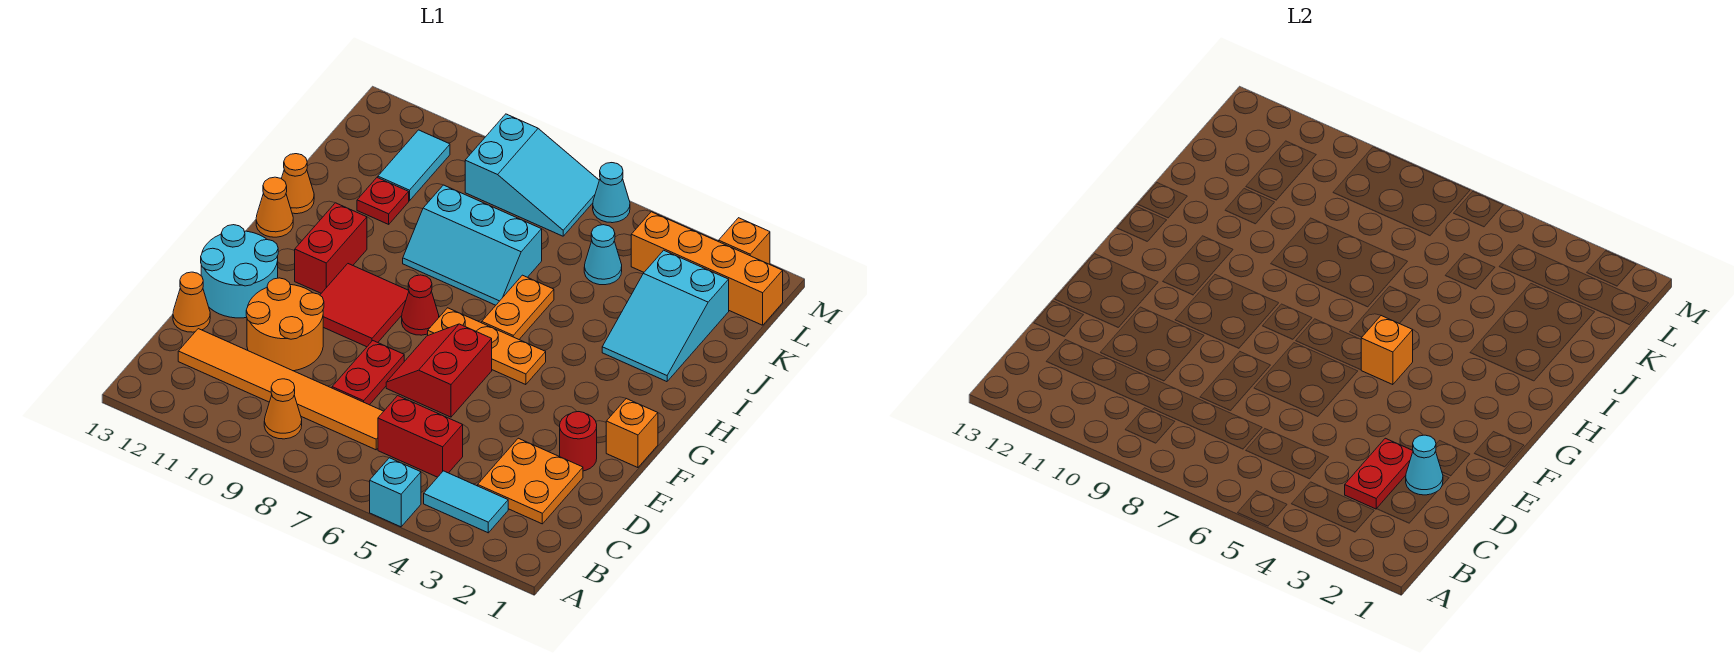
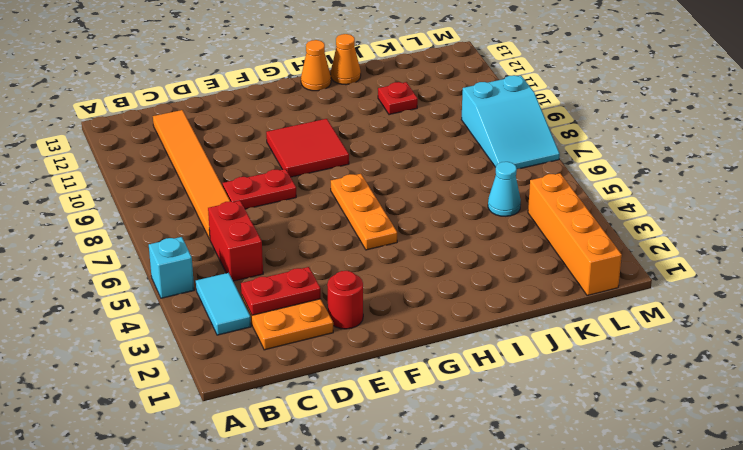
none -> orange cone B9 level 1
none -> orange round brick D10:E11 level 1
none -> orange cone D13 level 1
none -> red slope E6:F7 level 1 top 6

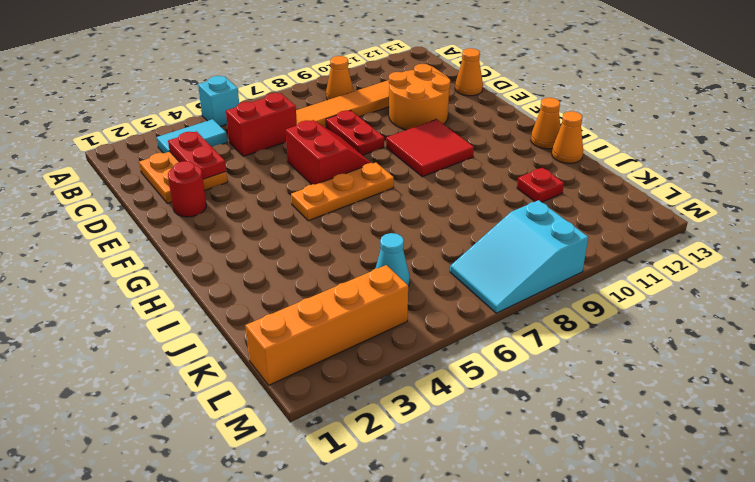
none -> cyan round brick E12:F13 level 1
none -> orange brick F1 level 1
none -> red cone G8 level 1
none -> red brick G11:H11 level 1

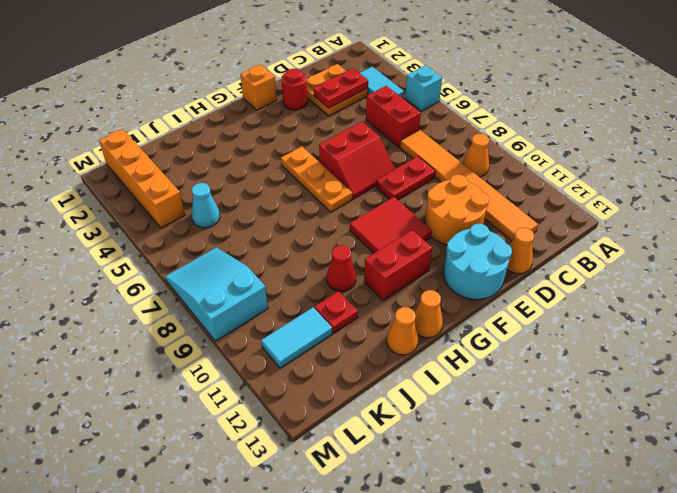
red cone I10 level 1 -> red cone G8 level 1
none -> orange plate H6:I6 level 1
none -> cyan slope I2:K3 level 1 top K
none -> cyan slope I7:J9 level 1 top J
none -> orange brick M2 level 1

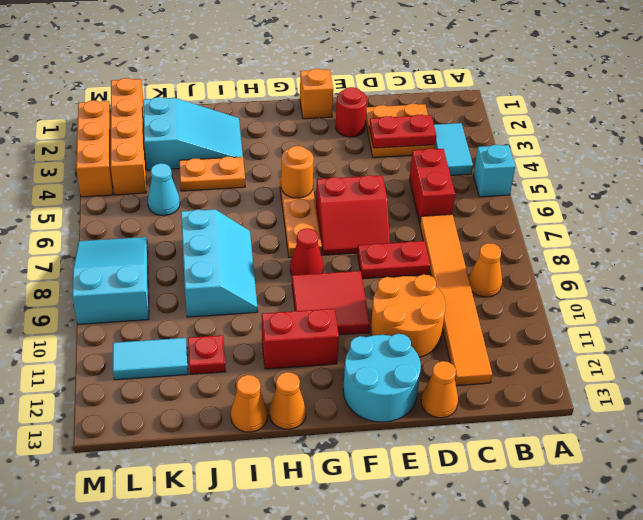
orange round brick G5 level 2 -> orange brick G5 level 2
orange plate I4:J4 level 1 -> orange plate H6:I6 level 1
orange brick M2:M4 level 1 -> orange brick M2 level 1
none -> cyan cone M6 level 1
none -> cyan cone D2 level 2

